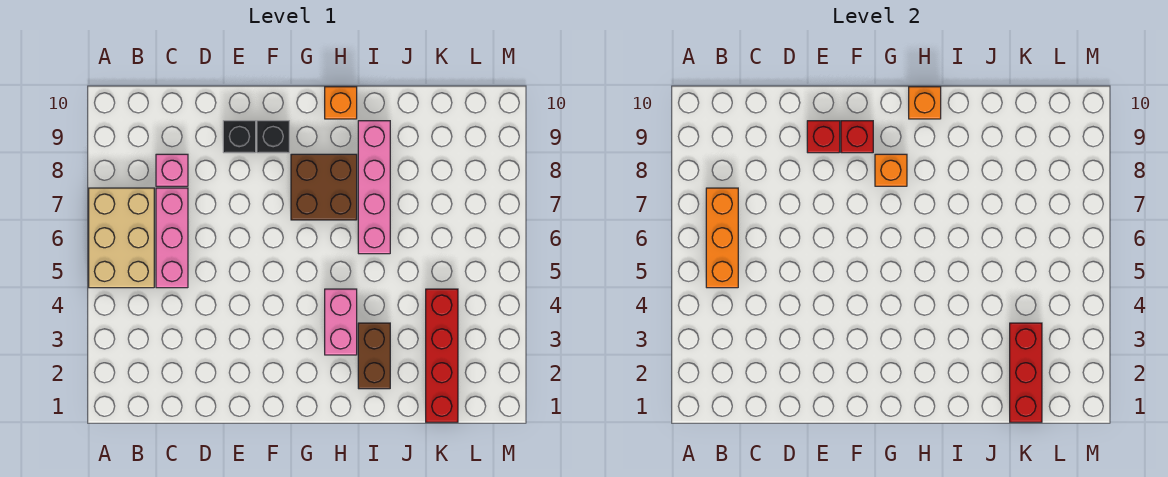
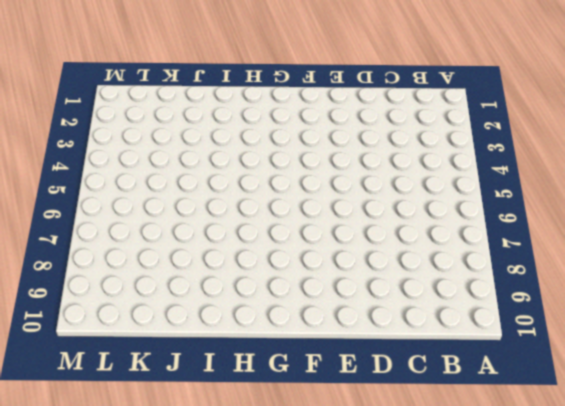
none -> tan brick A5:B7 level 1
none -> pink brick C5:C7 level 1
none -> pink brick C8 level 1

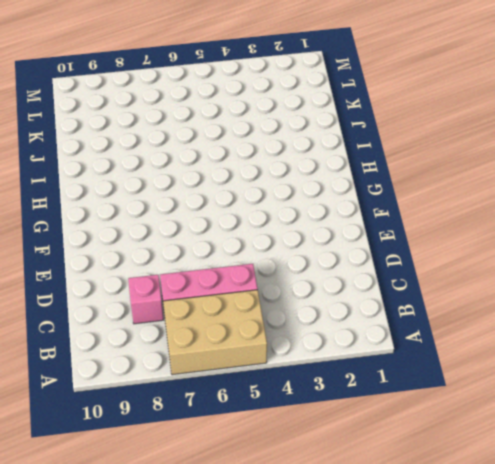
none -> black brick E9 level 1
none -> black brick F9 level 1
none -> brown brick G7:H8 level 1

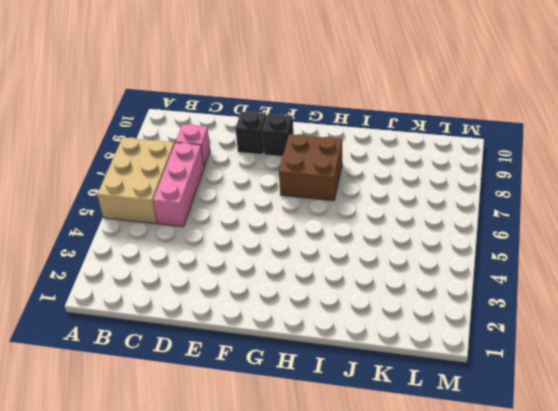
none -> pink brick H3:H4 level 1
none -> orange brick H10 level 1
none -> brown brick I2:I3 level 1

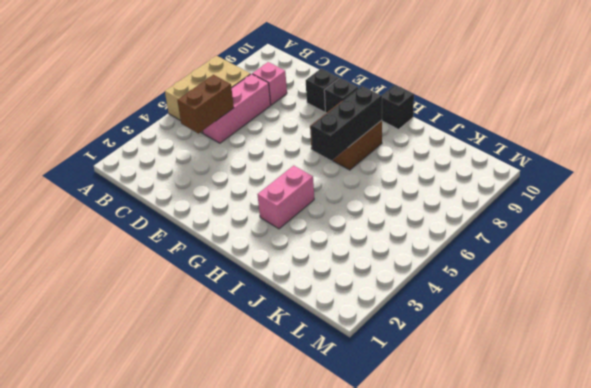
brown brick C4:C5 level 2 -> brown brick I2:I3 level 1
black brick H6:H8 level 2 -> none
black brick H10 level 1 -> orange brick H10 level 1
none -> pink brick I6:I9 level 1
none -> red brick K1:K4 level 1
none -> orange brick B5:B7 level 2

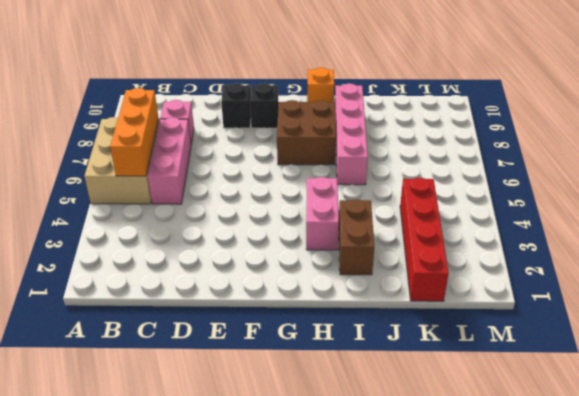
none -> red brick E9 level 2
none -> red brick F9 level 2
none -> orange brick G8 level 2

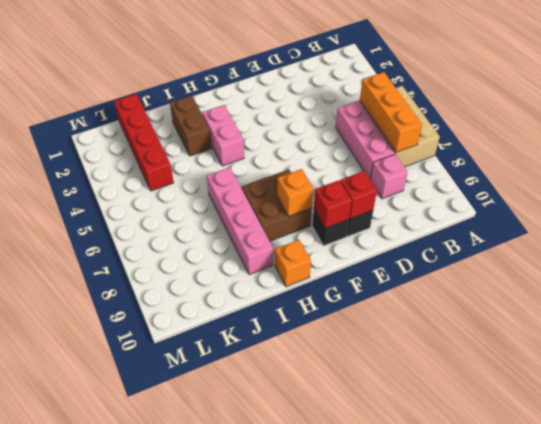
none -> orange brick H10 level 2
none -> red brick K1:K3 level 2

